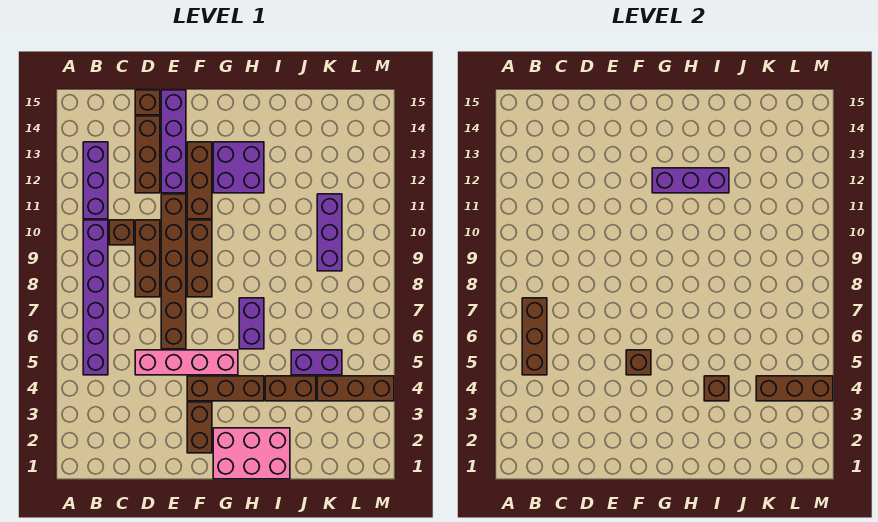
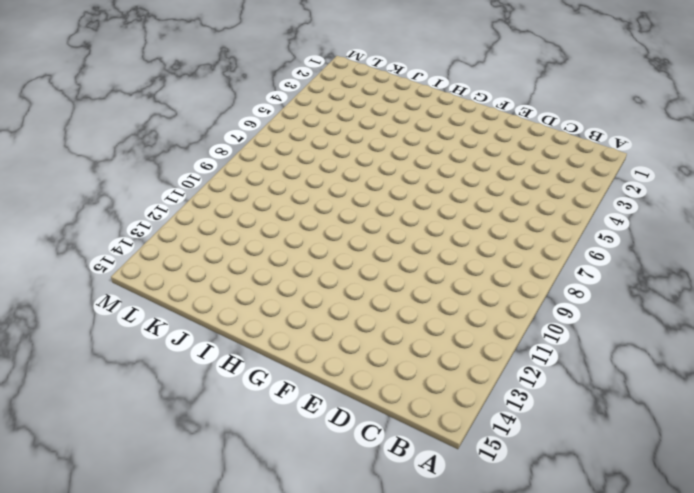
none -> purple brick B5:B10 level 1
none -> purple brick B11:B13 level 1
none -> brown brick C10 level 1

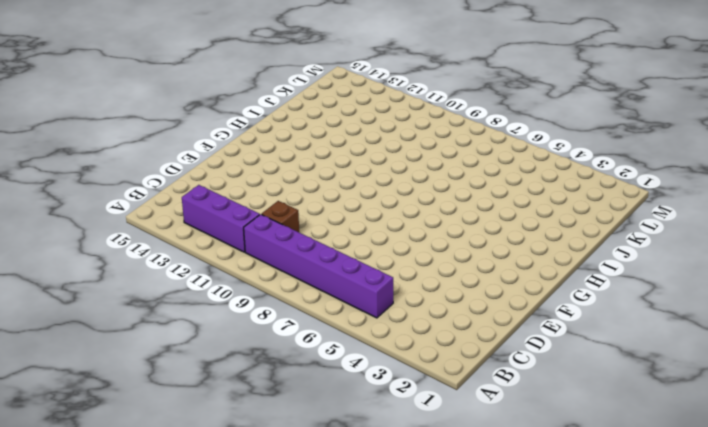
none -> pink brick D5:G5 level 1
none -> brown brick D8:D10 level 1
none -> brown brick D12:D14 level 1

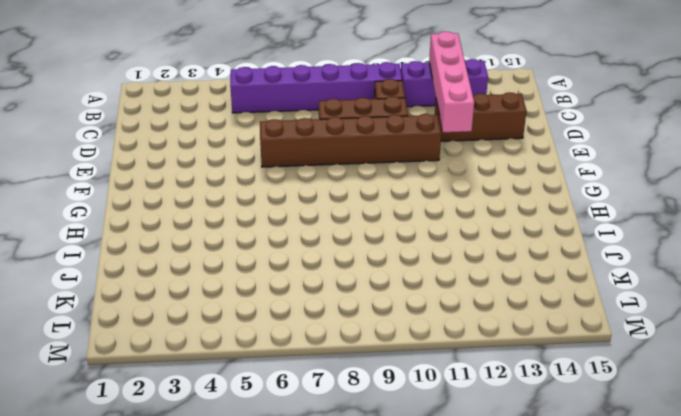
pink brick B12:E12 level 2 -> pink brick D5:G5 level 1
none -> brown brick D15 level 1
none -> purple brick E12:E15 level 1
none -> brown brick F2:F3 level 1

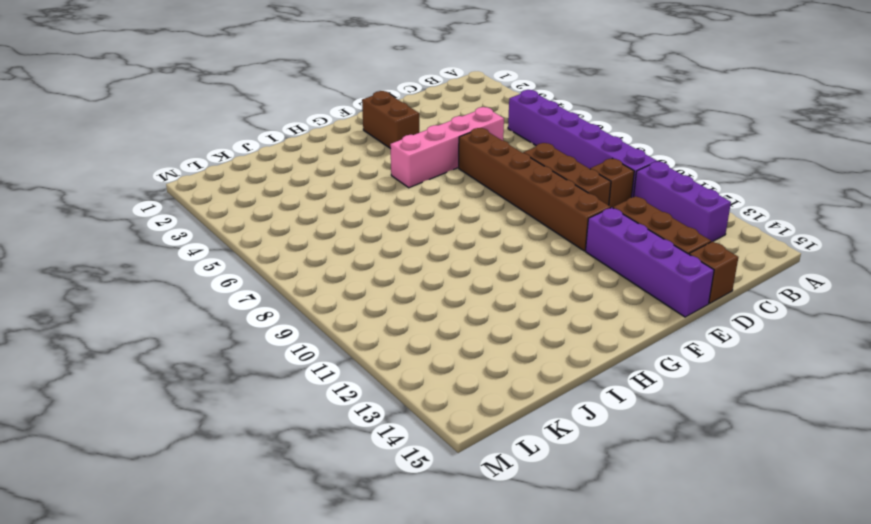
none -> brown brick F4:H4 level 1
none -> brown brick F8:F10 level 1
none -> brown brick F11:F13 level 1

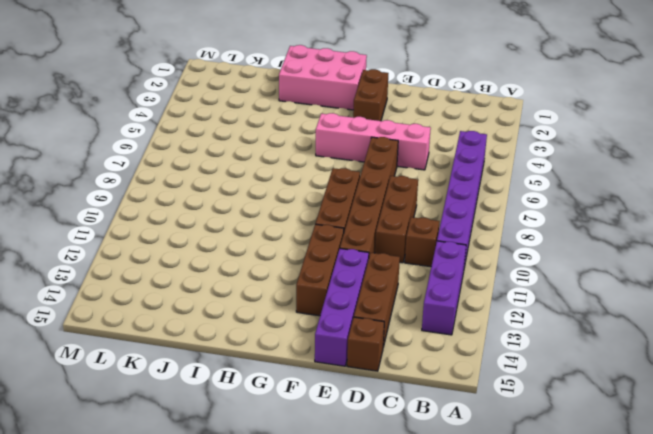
none -> brown brick F4:H4 level 1
none -> purple brick G12:H13 level 1
none -> purple brick H6:H7 level 1

